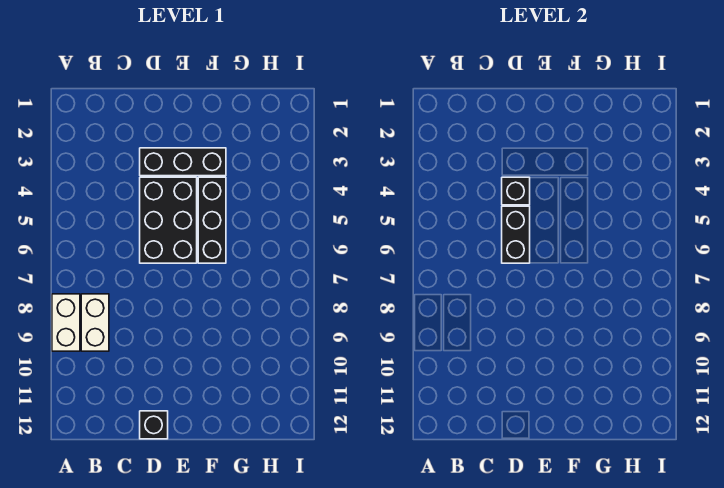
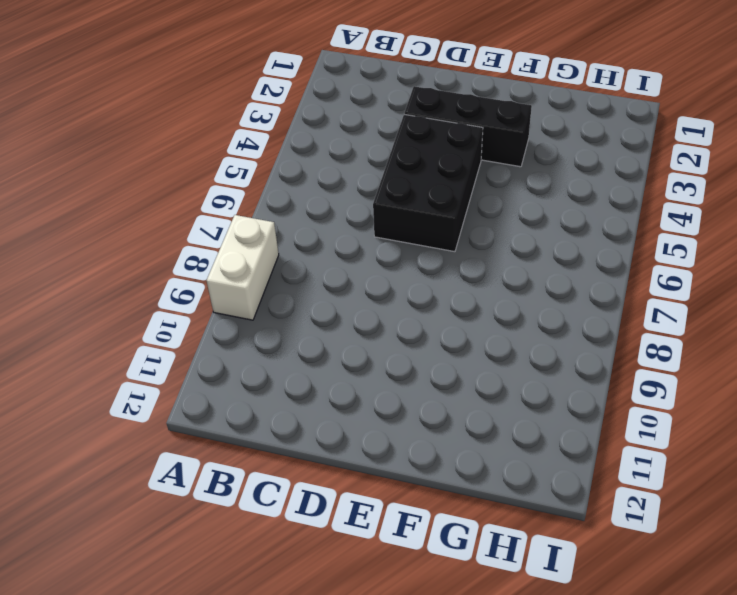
none -> white brick B8:B9 level 1
none -> black brick D12 level 1

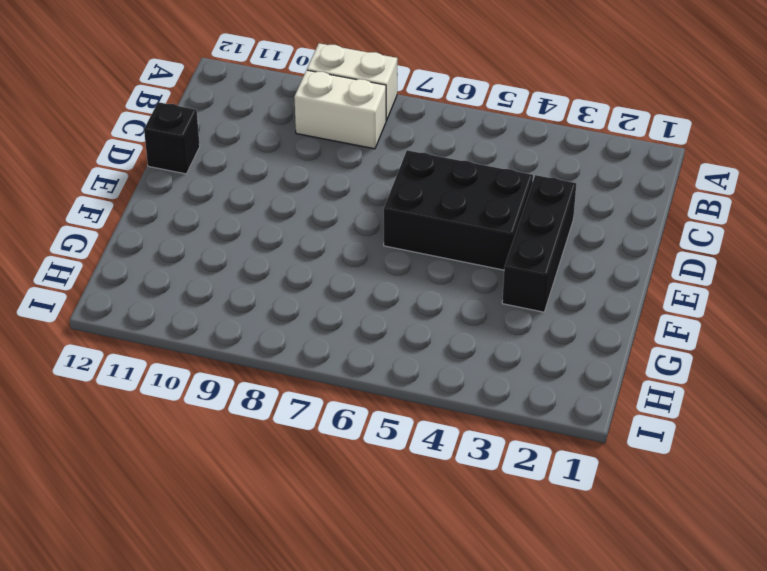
none -> black brick F4:F6 level 1
none -> black brick D4 level 2

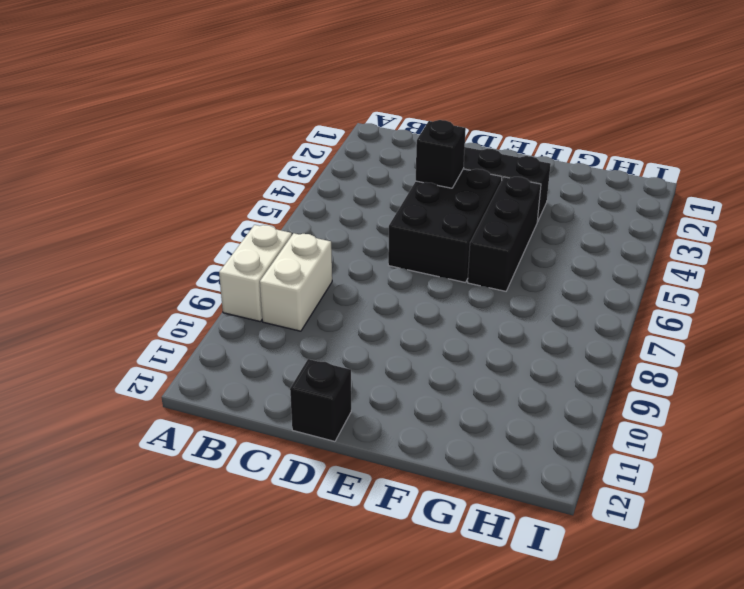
none -> black brick D5:D6 level 2

